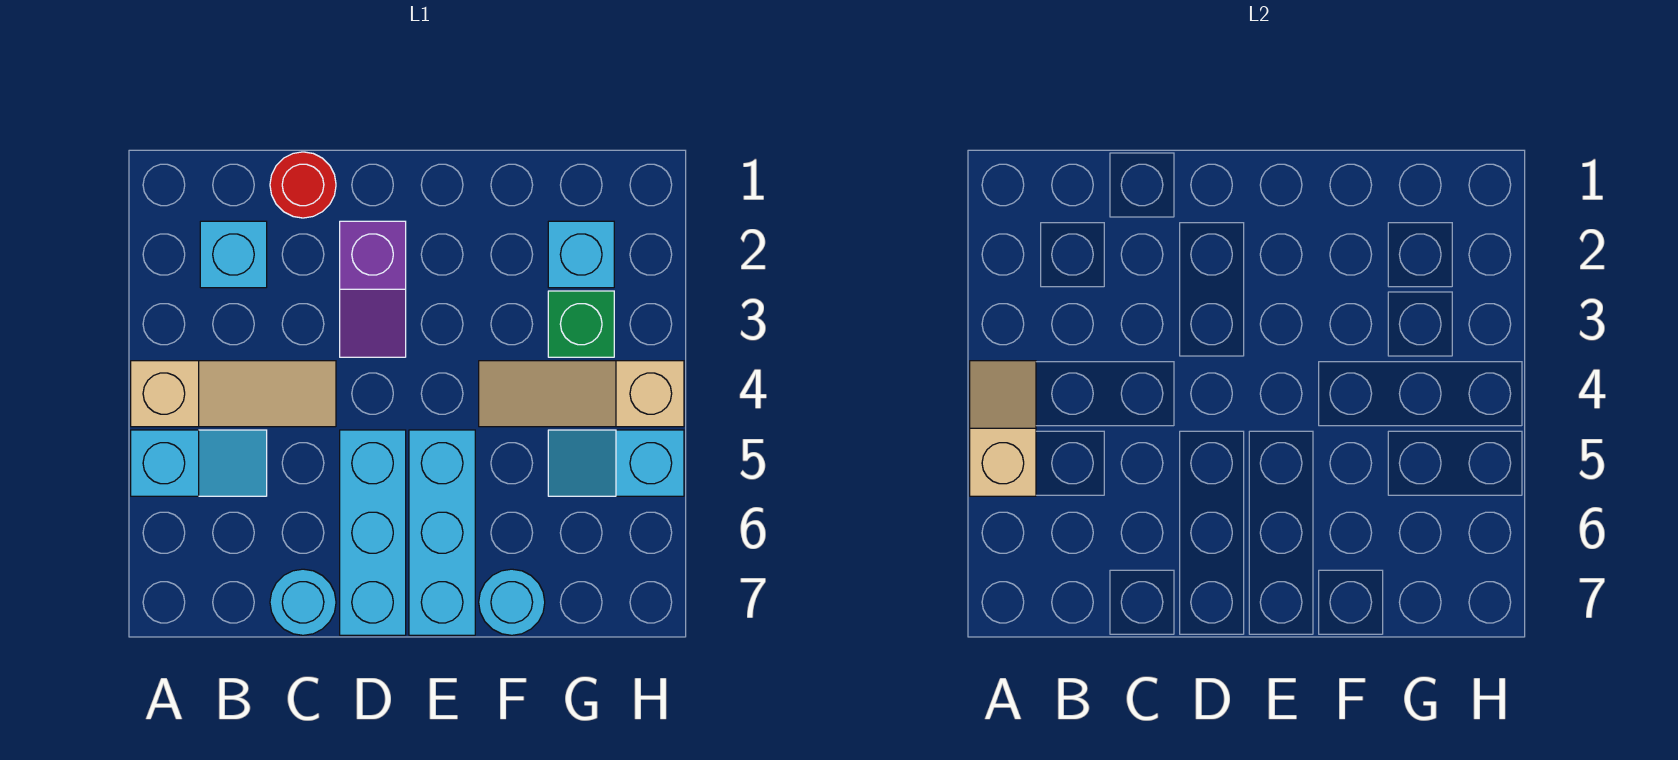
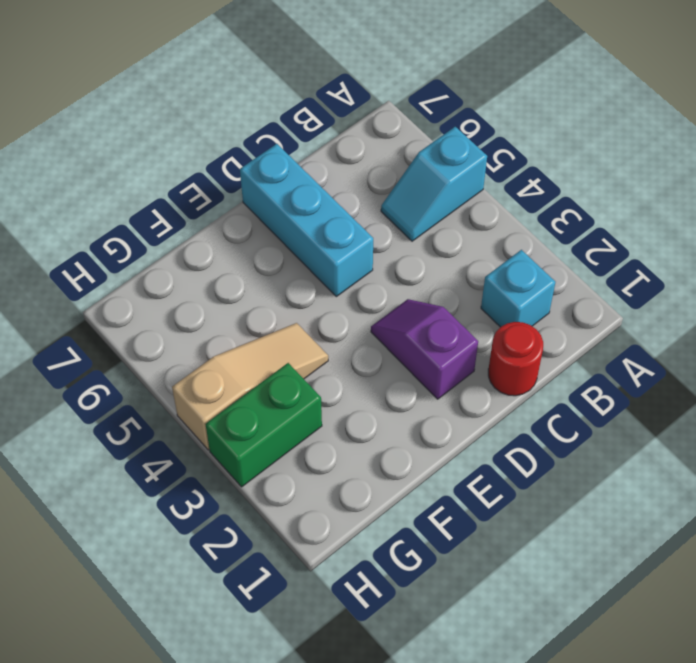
green brick G3:H3 level 1 -> green brick G3 level 1
none -> tan slope A4:C4 level 1 top A
none -> cyan round brick C7 level 1
none -> cyan brick E5:E7 level 1

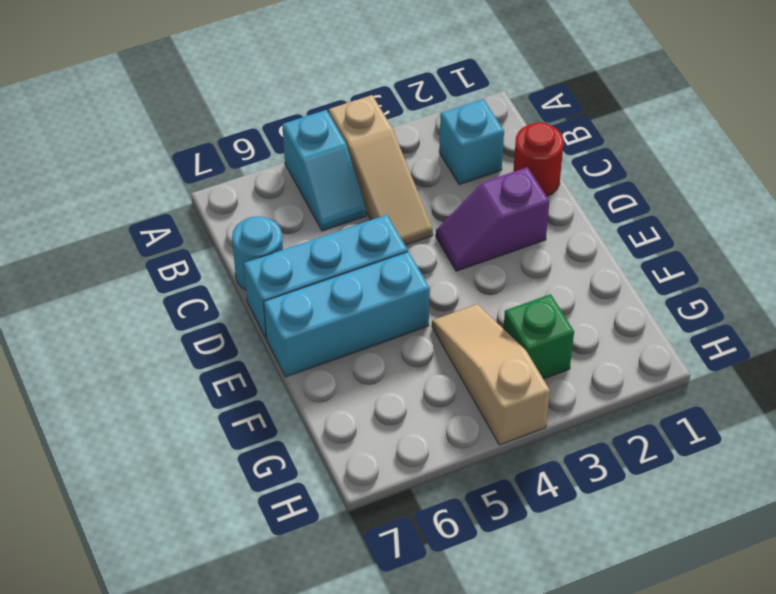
none -> cyan round brick F7 level 1
none -> cyan brick G2 level 1
none -> cyan slope G5:H5 level 1 top H

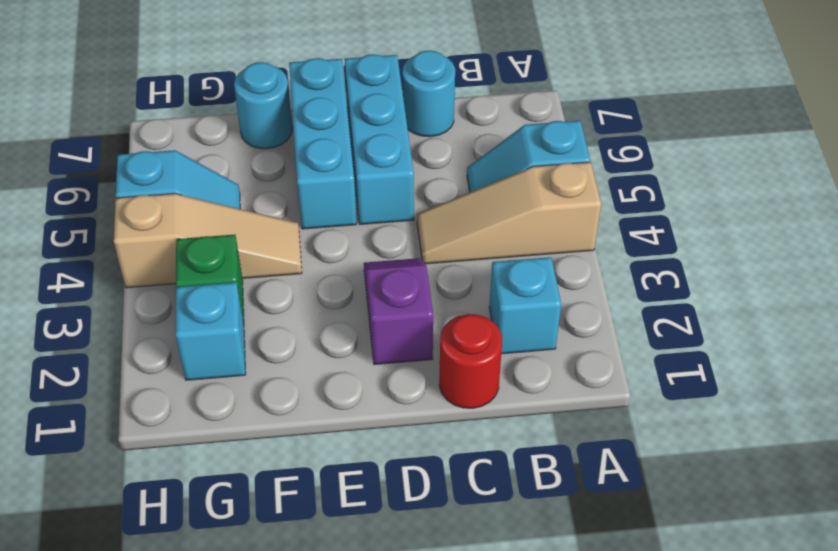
none -> tan slope A4:A5 level 2 top 5

